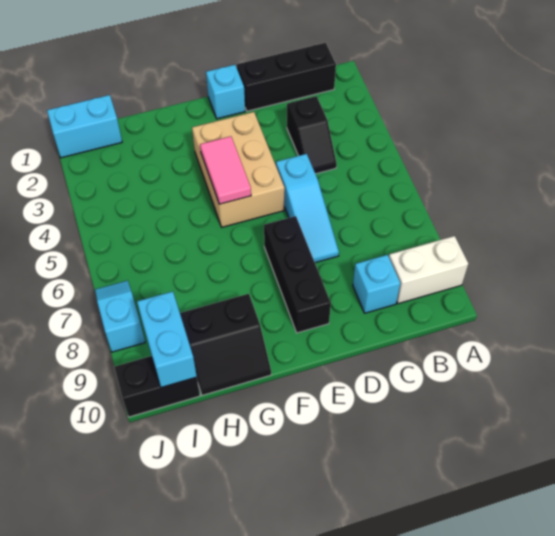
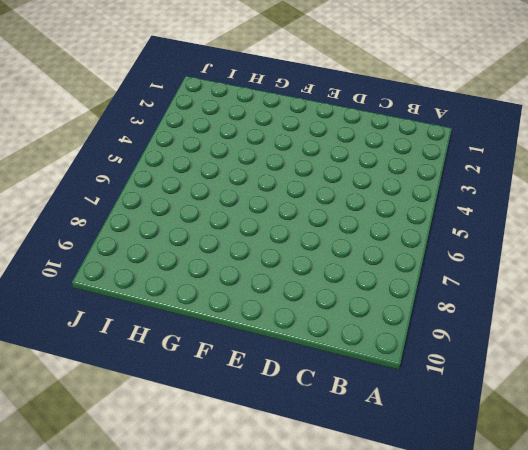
none -> white brick A9:B9 level 1
none -> black brick B1:D1 level 1
none -> black slope C3:C4 level 1 top 3

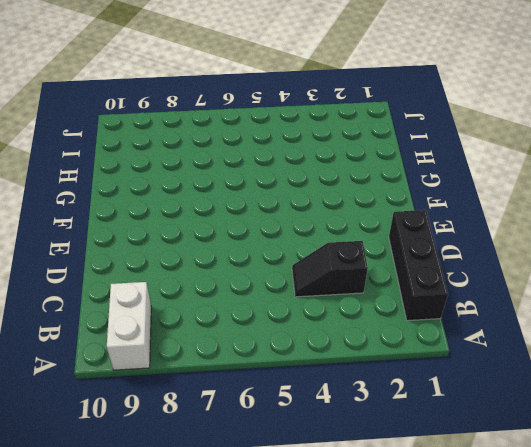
none -> cyan brick C9 level 1
none -> cyan slope D5:D7 level 1 top 5
none -> cyan brick E1 level 1

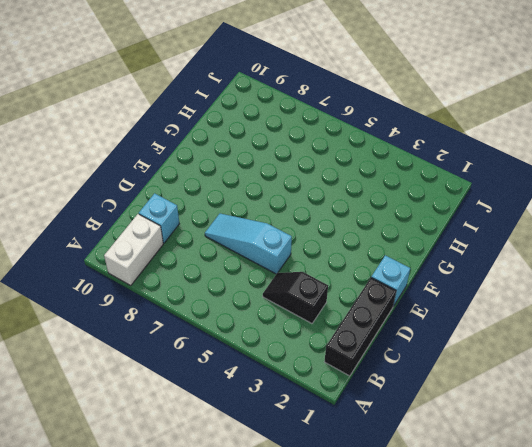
none -> tan brick E3:F5 level 1
none -> black brick E7:E9 level 1
none -> black slope G9:H10 level 1 top 9

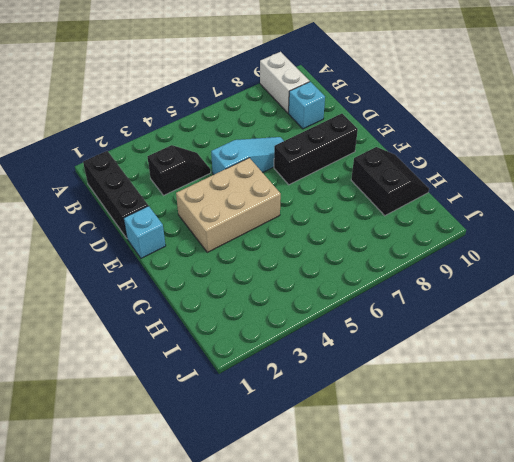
none -> cyan brick I1:J1 level 1
none -> black brick I10:J10 level 1
none -> cyan slope J7:J8 level 1 top 8

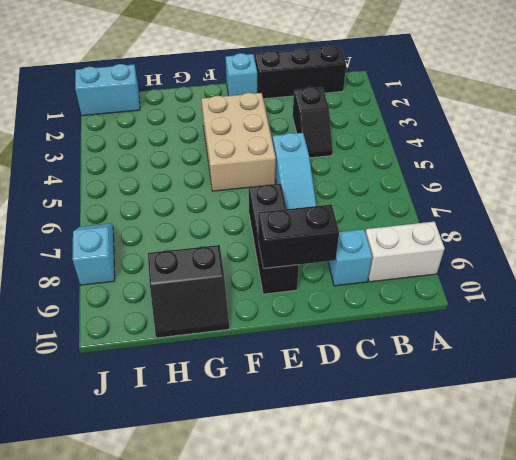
black brick D9:E9 level 2 -> black brick I10:J10 level 1
none -> pink tile F4:F5 level 2
none -> cyan brick I9:I10 level 2

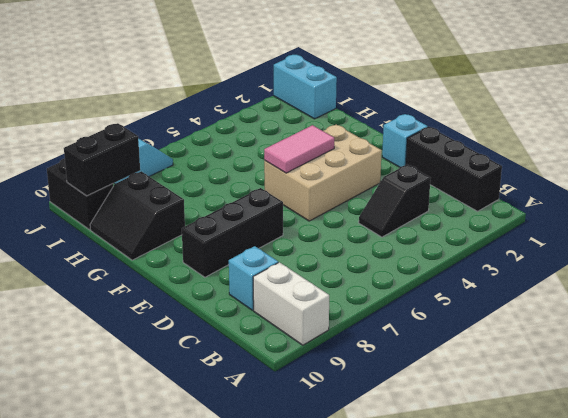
black brick I9:I10 level 2 -> cyan brick I9:I10 level 2
none -> cyan slope D5:D7 level 1 top 5

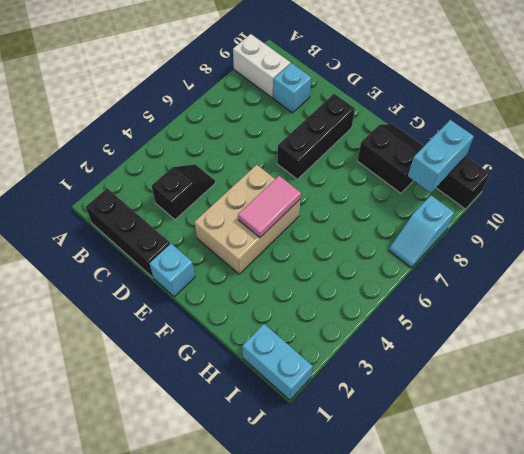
none -> cyan slope D5:D7 level 1 top 5

